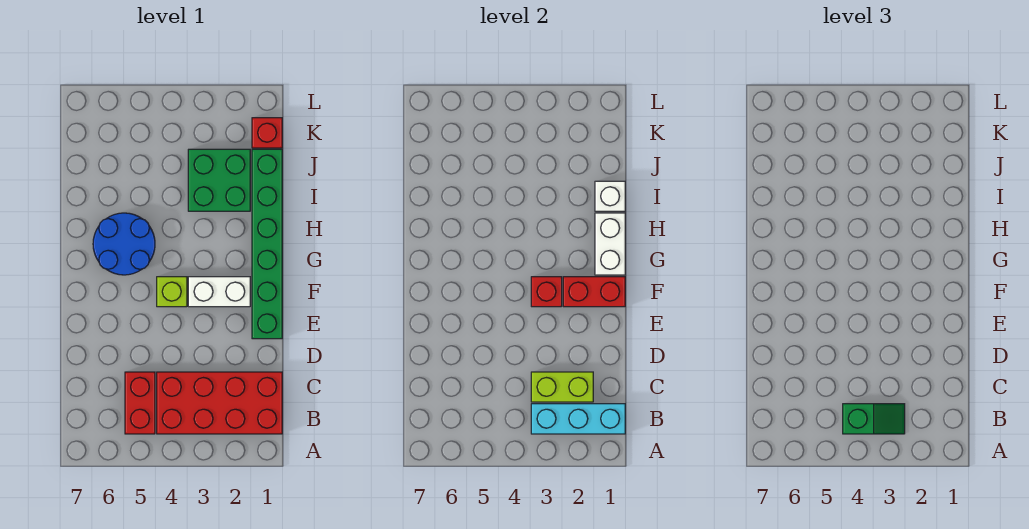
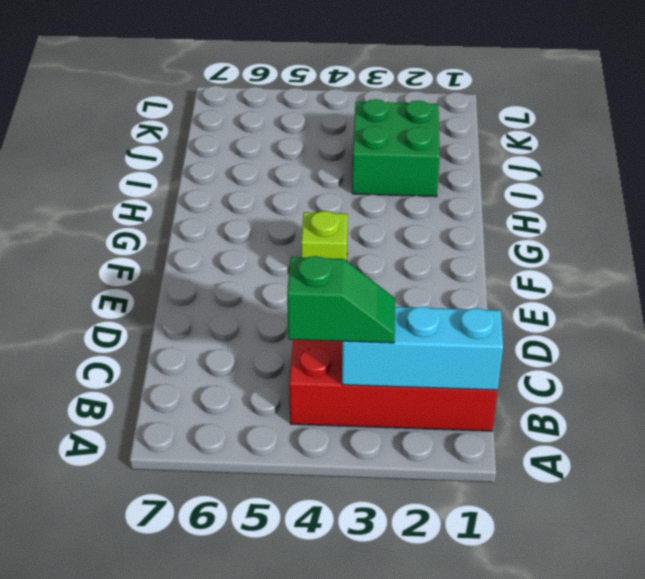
none -> red brick B5:C5 level 1
none -> green brick E1:J1 level 1
none -> white brick F2:F3 level 1

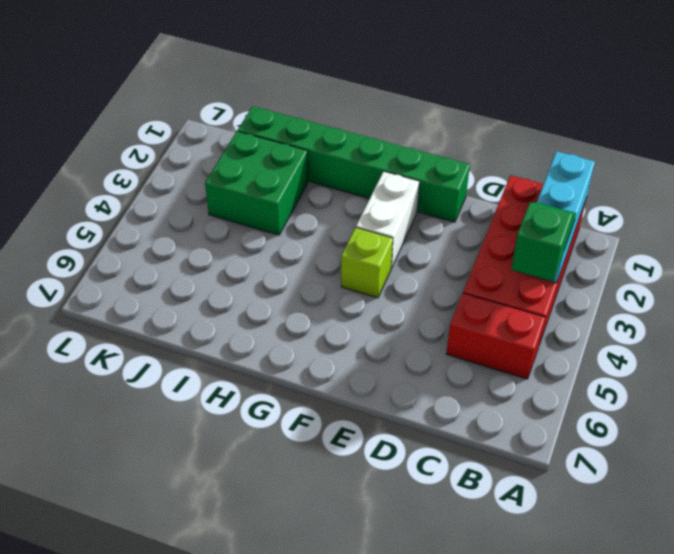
none -> blue round brick G5:H6 level 1
none -> red brick K1 level 1
none -> lime brick C2:C3 level 2

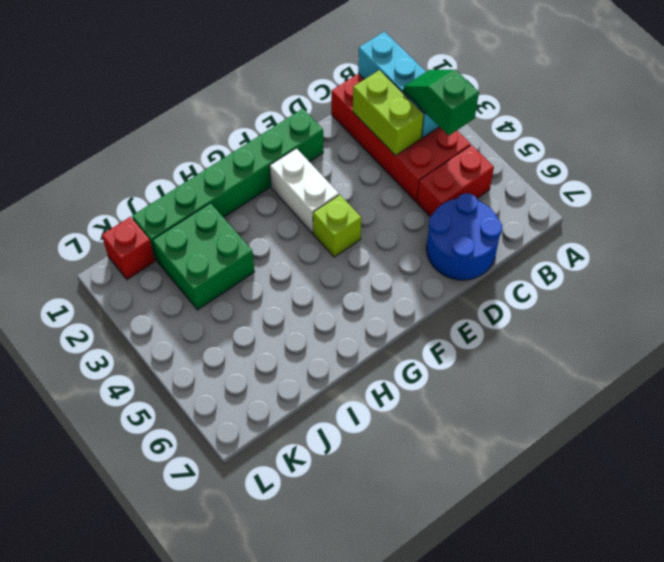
blue round brick C6:D7 level 1 -> blue round brick G5:H6 level 1
none -> red brick F1:F2 level 2
none -> red brick F3 level 2
none -> white brick G1:H1 level 2

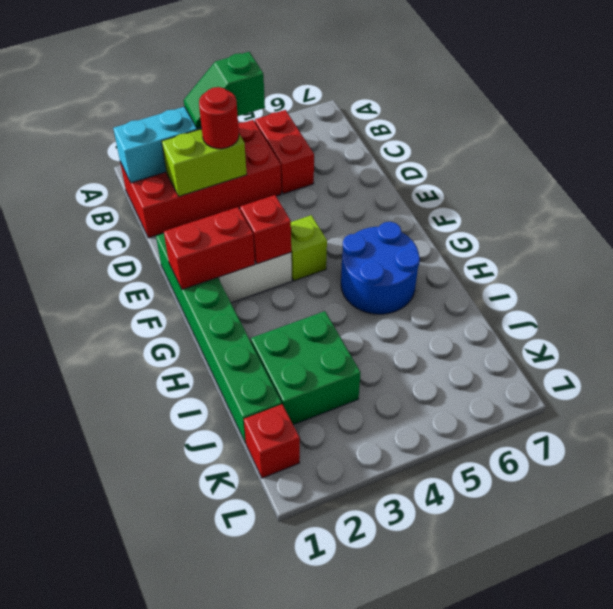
red round brick C3 level 3 -> none
none -> white brick G1:H1 level 2
none -> white brick I1 level 2

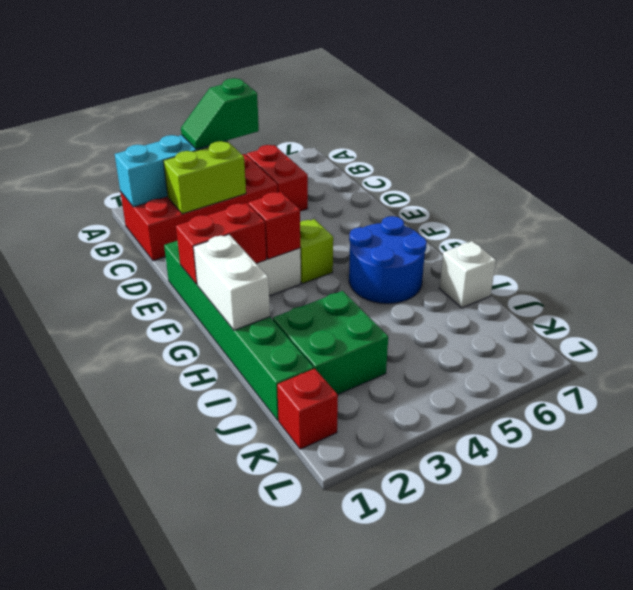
white brick I7 level 1 -> white brick I1 level 2

